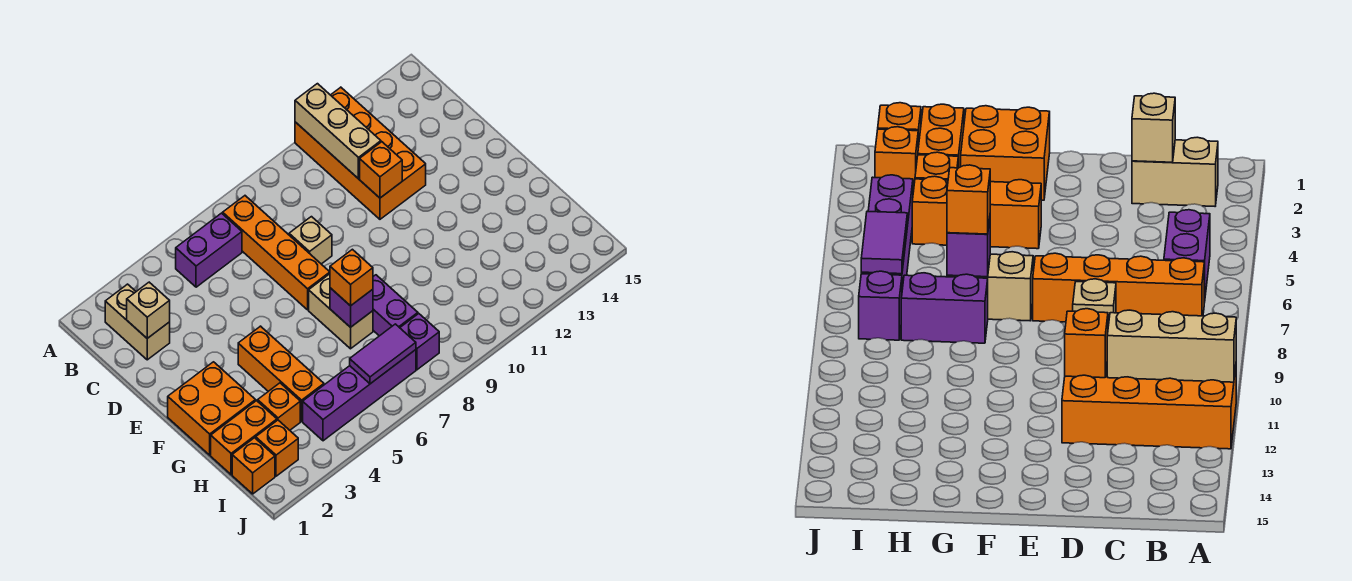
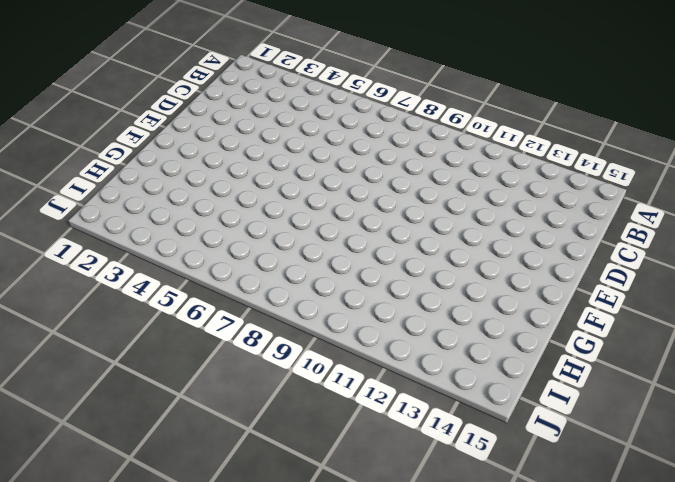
none -> orange brick A11:D12 level 1
none -> tan brick B2:C2 level 1
none -> purple brick B5:B6 level 1

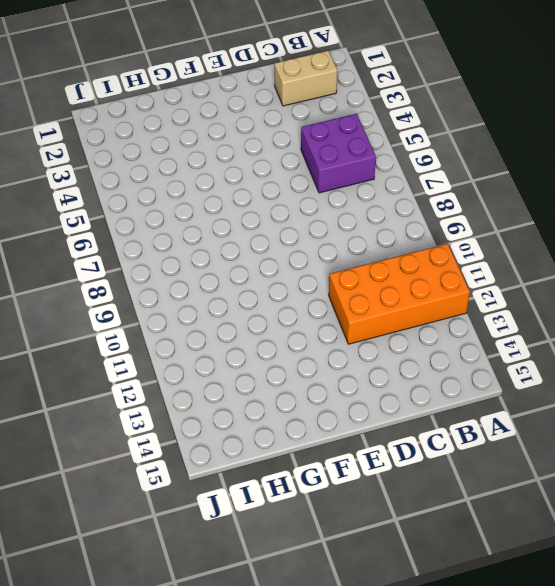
purple brick B5:C6 level 1 -> purple brick B5:B6 level 1
none -> orange brick B7:E7 level 1
none -> tan brick D8 level 1
none -> orange brick F1:G2 level 1

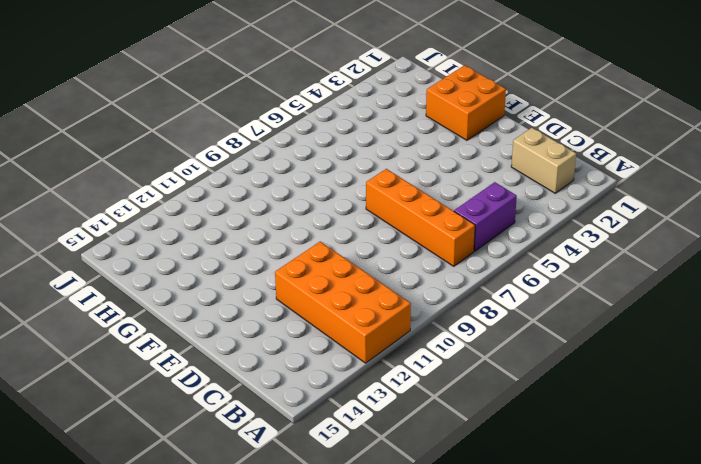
none -> tan brick D8 level 1
none -> orange brick F4:H4 level 1
none -> tan brick F7:G7 level 1

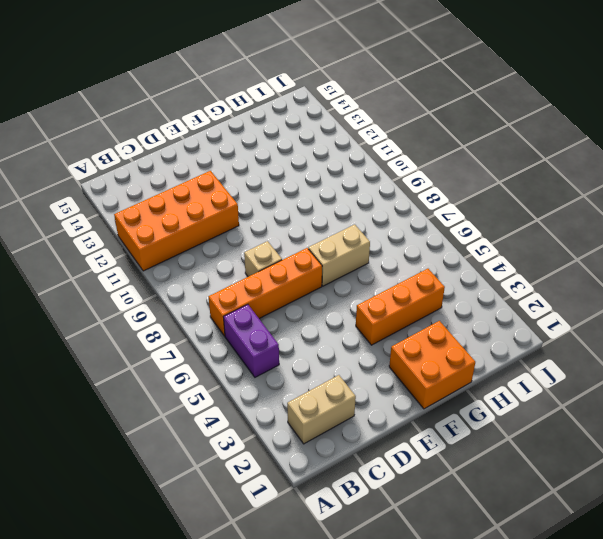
none -> purple brick G8:H8 level 1
none -> orange brick H1:H2 level 1
none -> orange brick H3 level 1

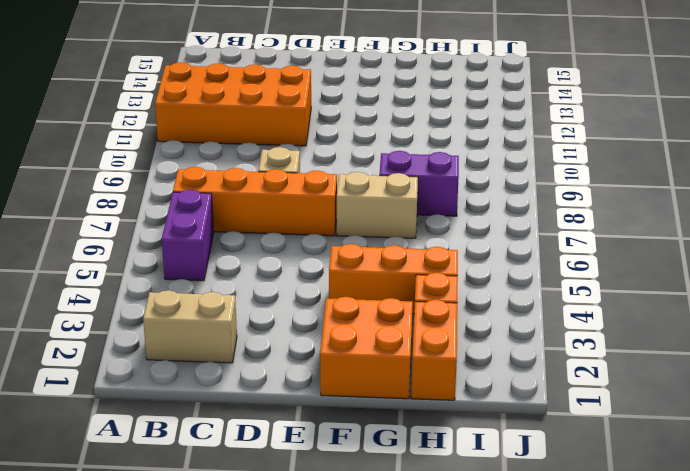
none -> orange brick I1 level 1
none -> orange brick I2 level 1
none -> purple brick I4:I7 level 1

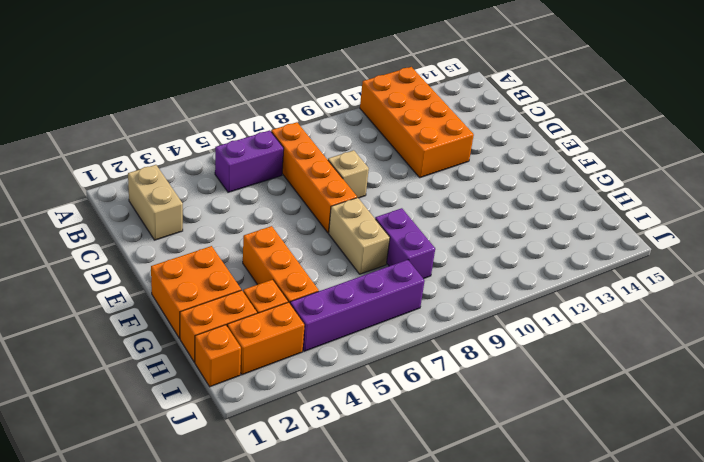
orange brick I2:I3 level 1 -> orange brick I2 level 1
none -> purple brick I8 level 1
none -> tan brick A11:C11 level 2
none -> tan brick C2 level 2

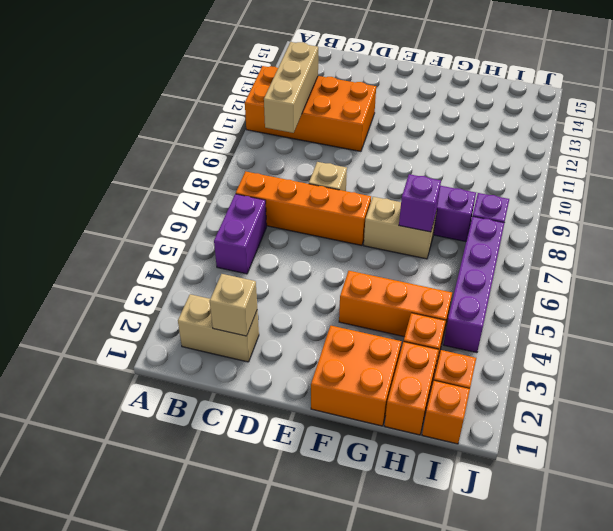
tan brick B10:B12 level 2 -> tan brick A11:C11 level 2
none -> orange brick D11 level 2
none -> purple tile I6:I7 level 2
none -> orange brick G7 level 3

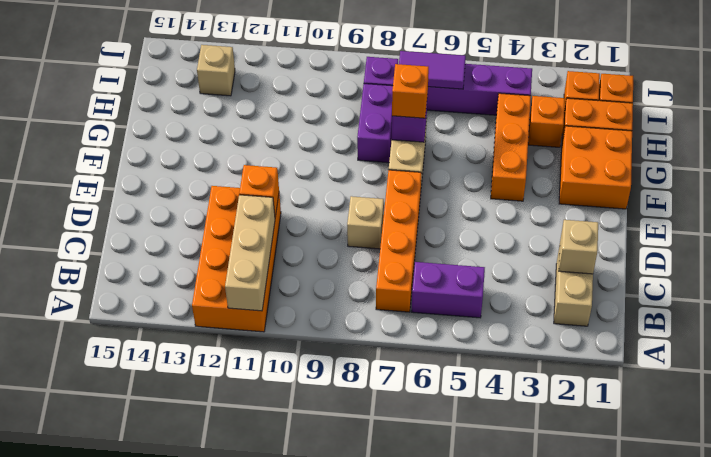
tan brick I13 level 1 -> none

